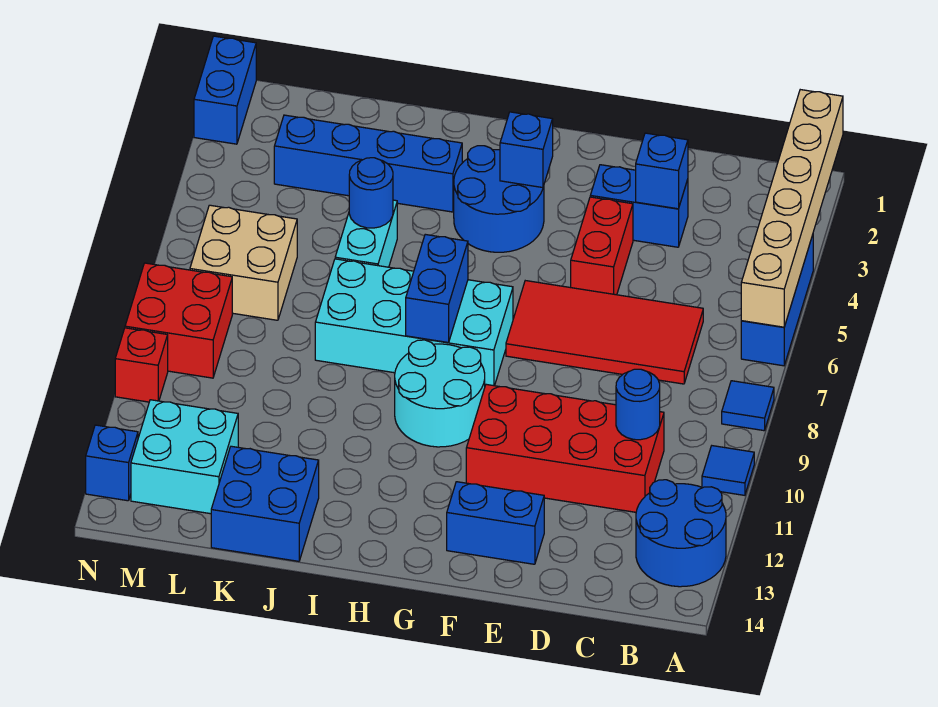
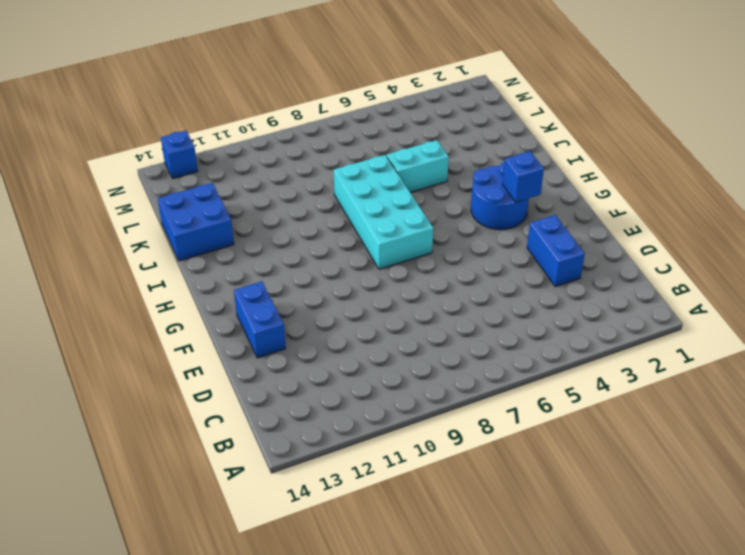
none -> blue brick A4:A6 level 1
none -> blue tile A8 level 1
none -> blue tile A10 level 1

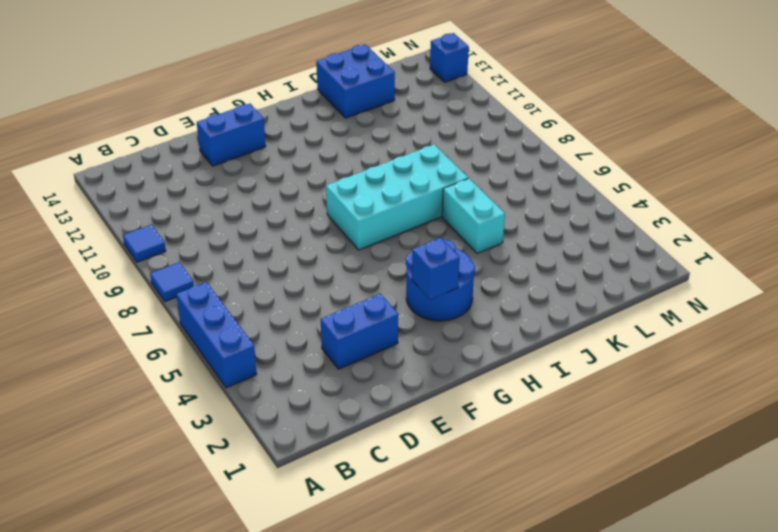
none -> blue round brick A12:B13 level 1
none -> red tile C6:F7 level 1
none -> red brick C10:F11 level 1

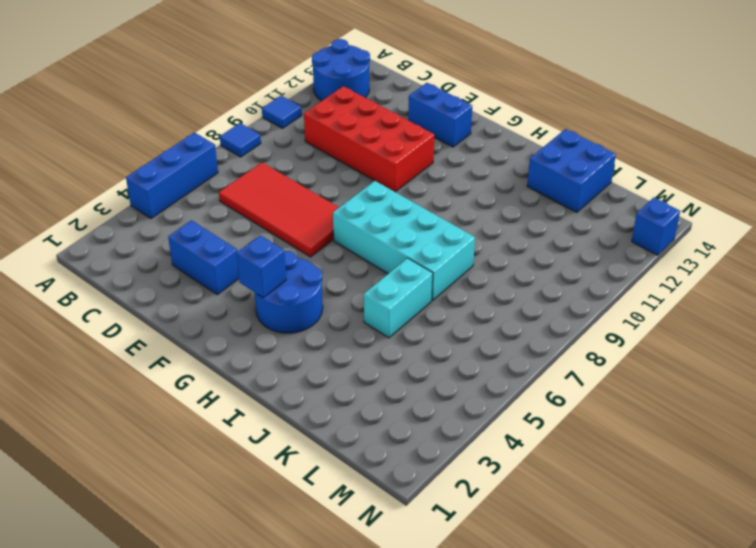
none -> red brick E4:E5 level 1
none -> cyan round brick G9:H10 level 1
none -> blue brick I3:L3 level 1

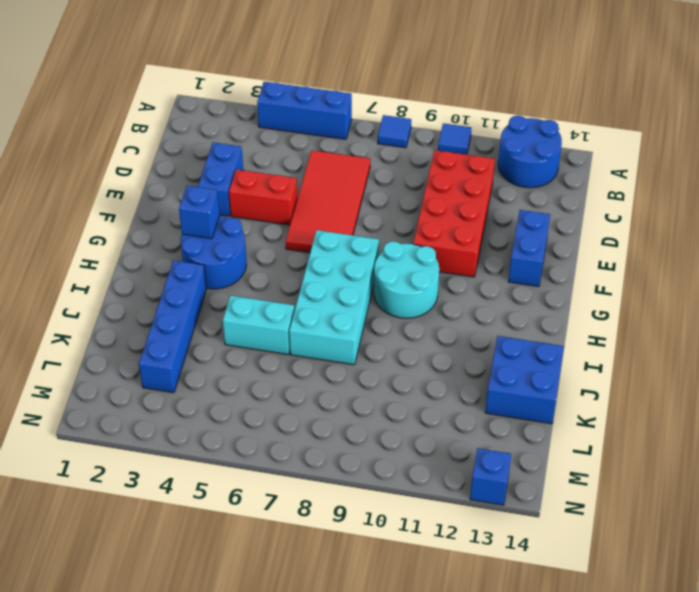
none -> tan brick L6:M7 level 1
none -> cyan brick L12:M13 level 1
none -> red brick M8:N9 level 1

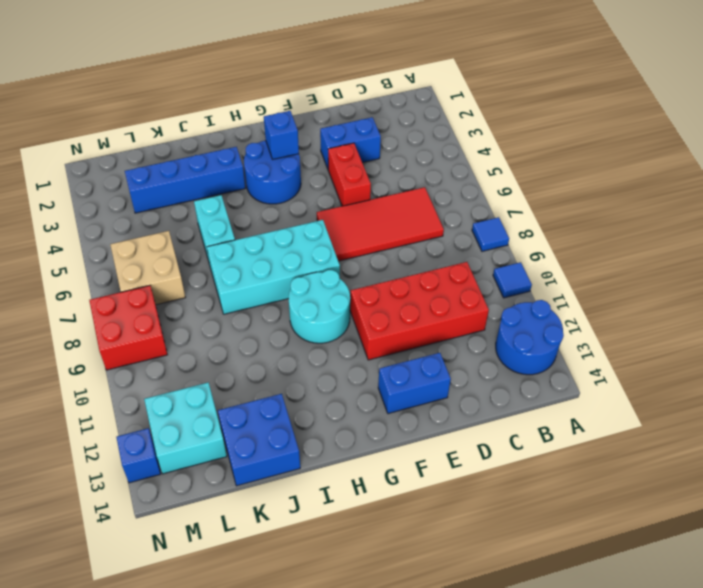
none -> blue brick A4:A6 level 1
none -> blue brick N1:N2 level 1
none -> red brick N10 level 1

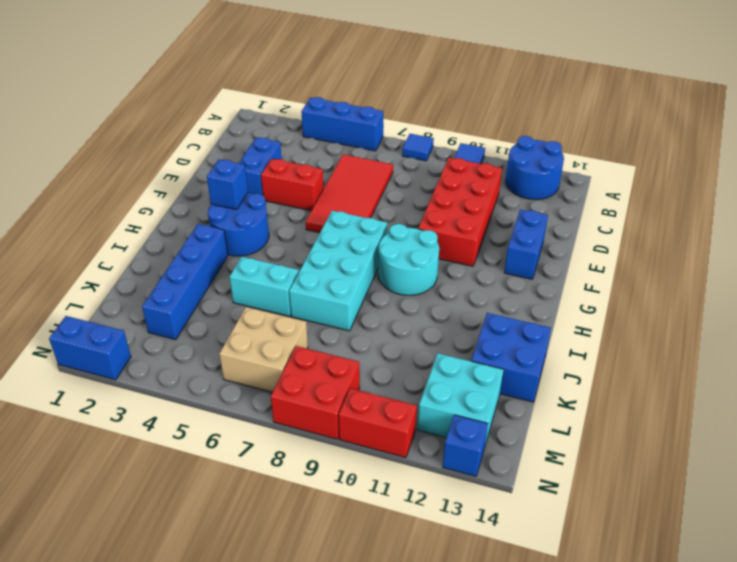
red brick N10:N11 level 1 -> red brick N10 level 1
none -> tan brick A1:A6 level 2
none -> blue round brick C10 level 2
none -> blue brick D3 level 2

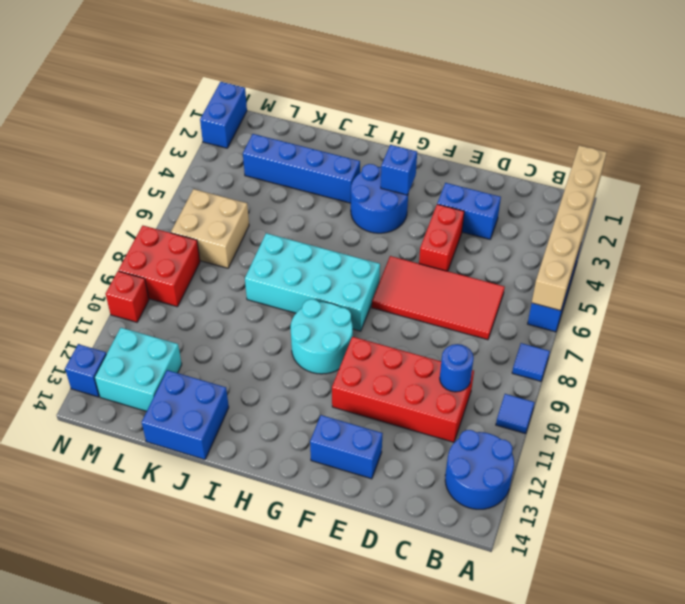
none -> cyan brick J5:J6 level 1
none -> blue brick D3 level 2
none -> blue brick H7:H8 level 2

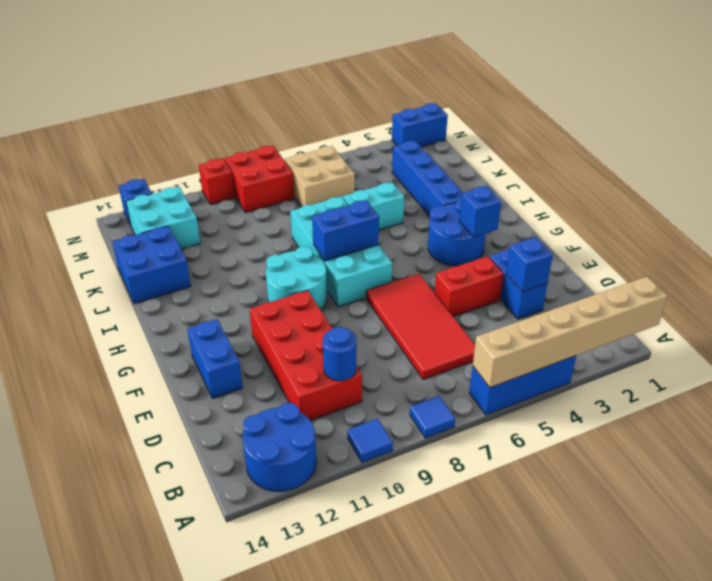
none -> blue round brick J5 level 2

